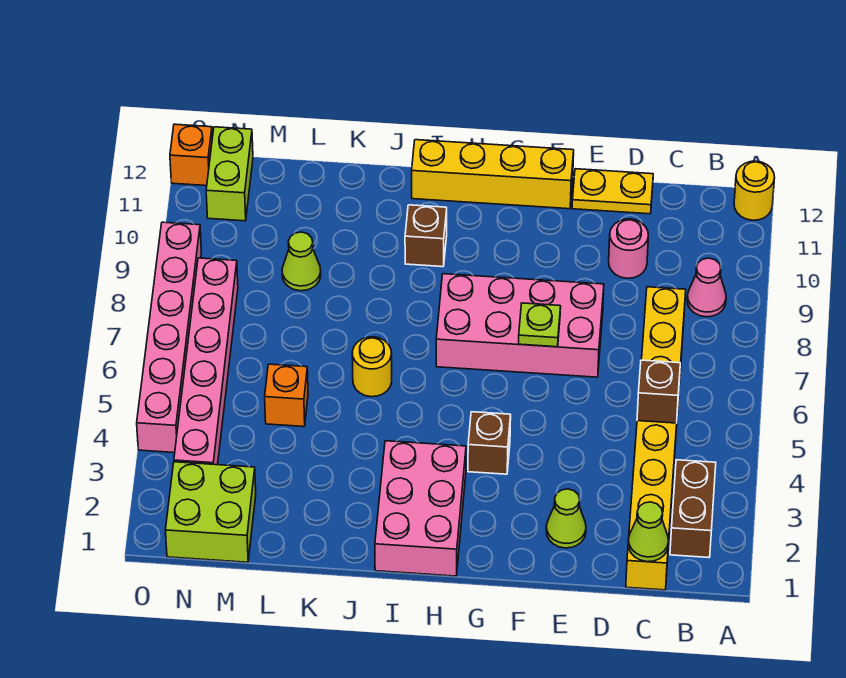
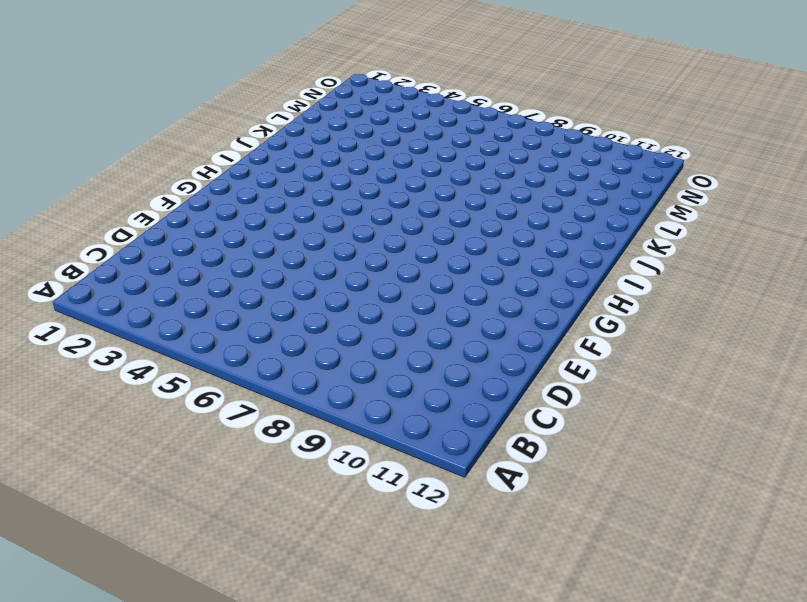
none -> yellow round brick A12 level 1
none -> brown brick B2:B3 level 1
none -> pink cone B9 level 1

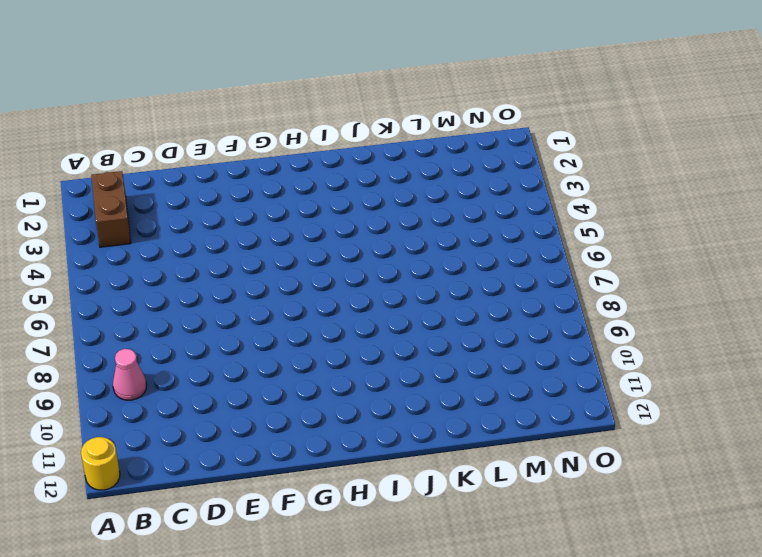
none -> yellow brick C1:C8 level 1
none -> pink round brick D10 level 1
none -> yellow plate D12:E12 level 1

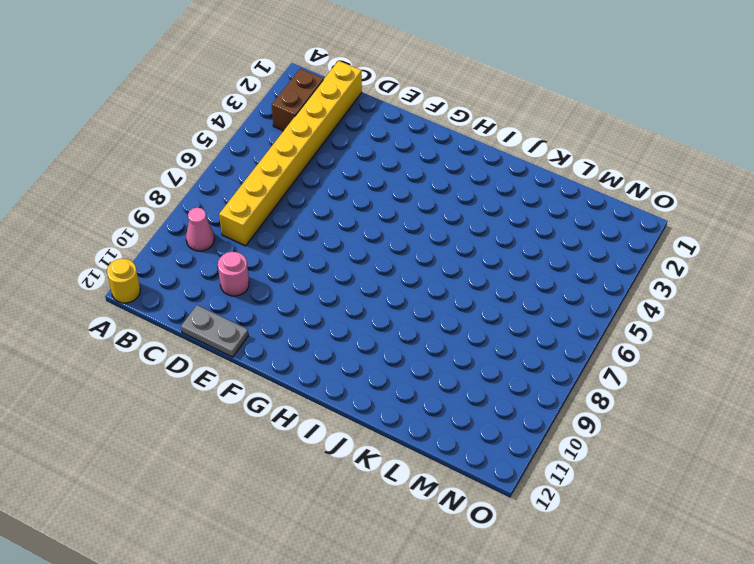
grey plate D12:E12 level 1 -> yellow plate D12:E12 level 1
none -> lime cone E2 level 1
none -> pink brick E7:H8 level 1
none -> yellow brick F12:I12 level 1

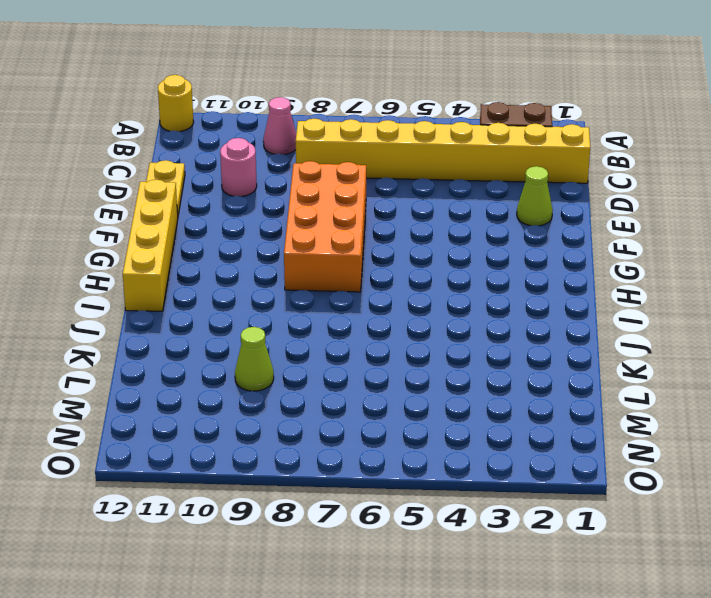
orange brick E7:H8 level 1 -> pink brick E7:H8 level 1
none -> brown brick G4 level 1
none -> pink brick H1:I3 level 1
none -> brown brick I10 level 1

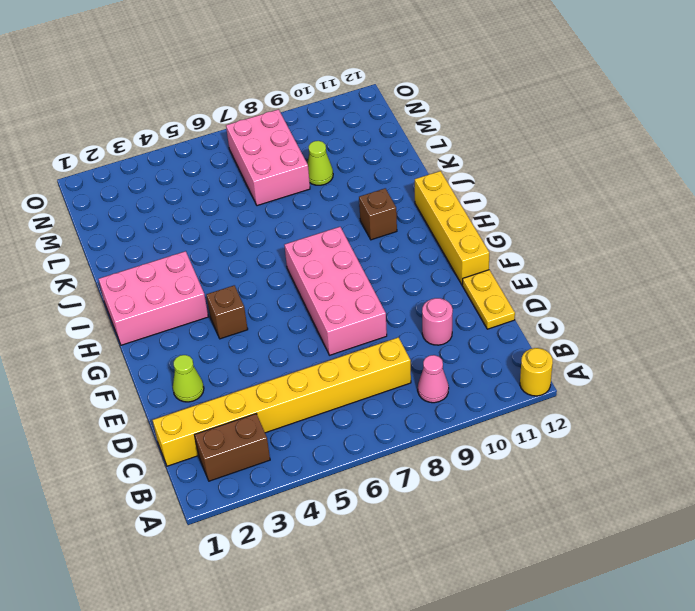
pink brick L7:N8 level 1 -> pink brick N3:N8 level 1
none -> yellow round brick J6 level 1
none -> orange brick L5 level 1
none -> lime brick M1:N2 level 1

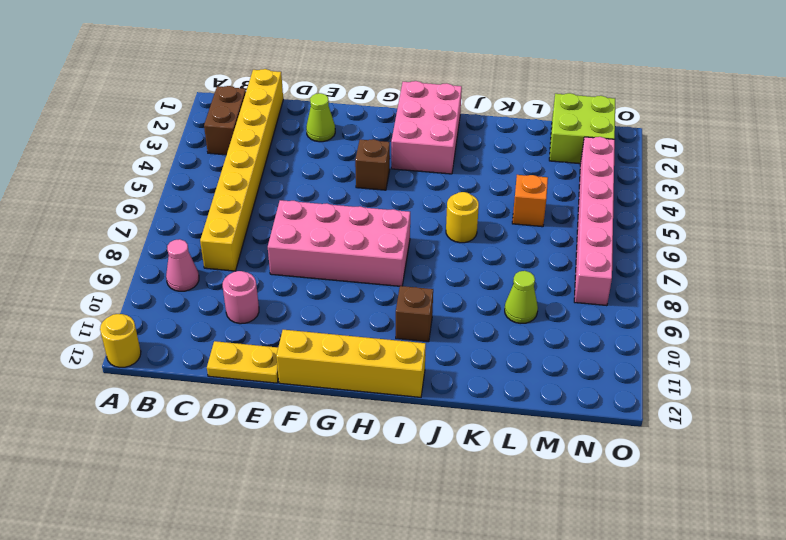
none -> lime brick N11:N12 level 1
none -> pink brick O4:O9 level 1
none -> orange brick O12 level 1

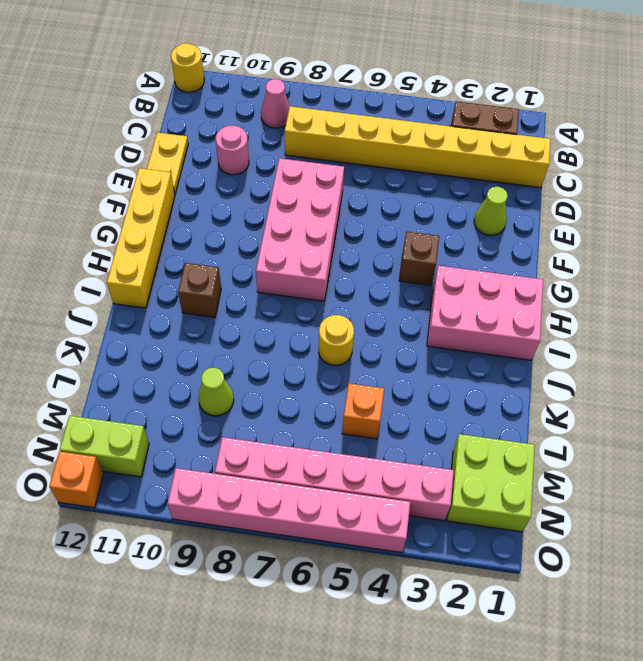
none -> lime cone C1 level 2
none -> brown brick C5 level 2
none -> lime plate F7 level 2

